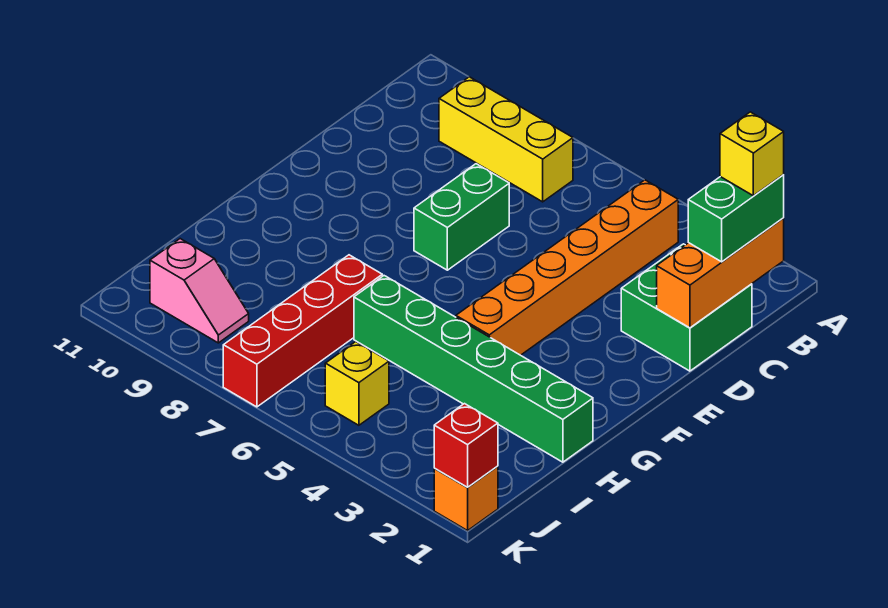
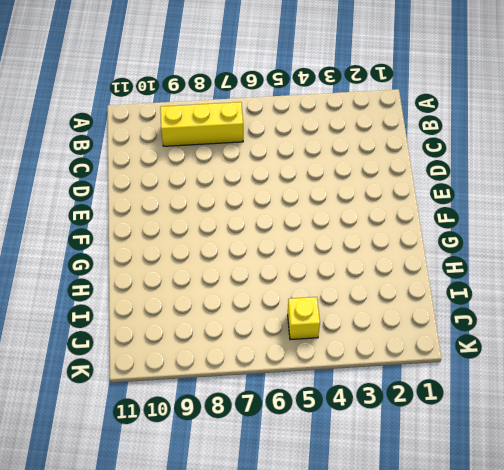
none -> orange brick B4:G4 level 1
none -> green brick C1:D2 level 1
none -> green brick D7:E7 level 1

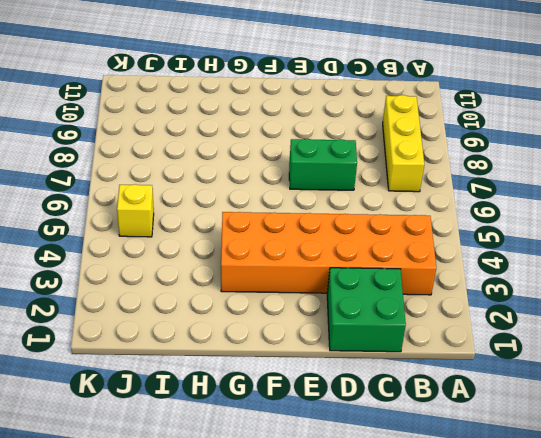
orange brick B3:G4 level 1 -> orange brick B4:G4 level 1
none -> green brick H1:H6 level 1
none -> red brick H7:K7 level 1
none -> pink slope J9:J10 level 1 top 10

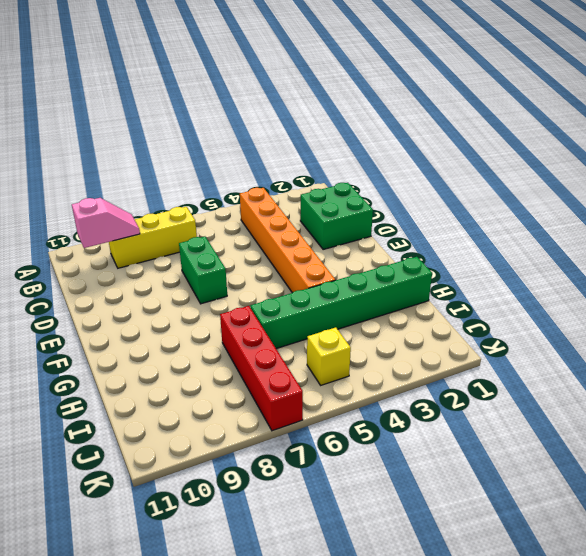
pink slope B9:B10 level 2 top 10 -> pink slope J9:J10 level 1 top 10
none -> orange brick K1 level 1
none -> orange brick B1:D1 level 2
none -> red brick K1 level 2

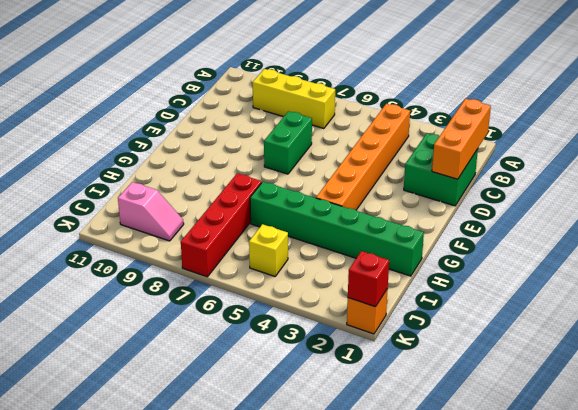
none -> green brick B1:C1 level 3
none -> yellow brick B1 level 4

